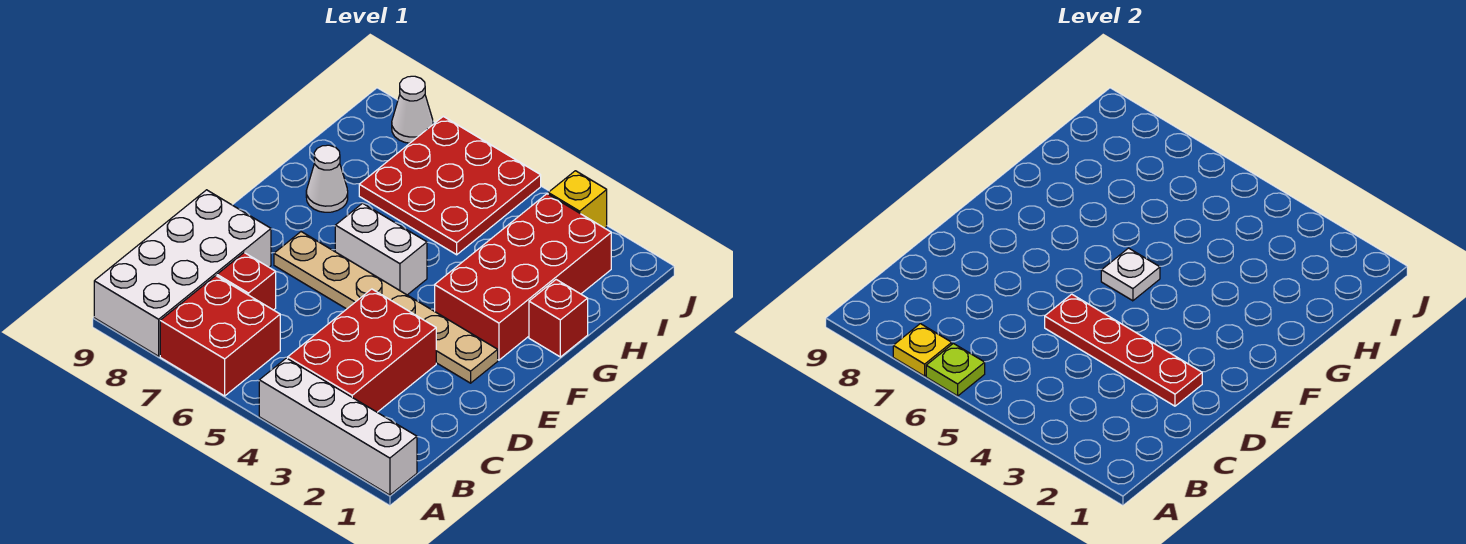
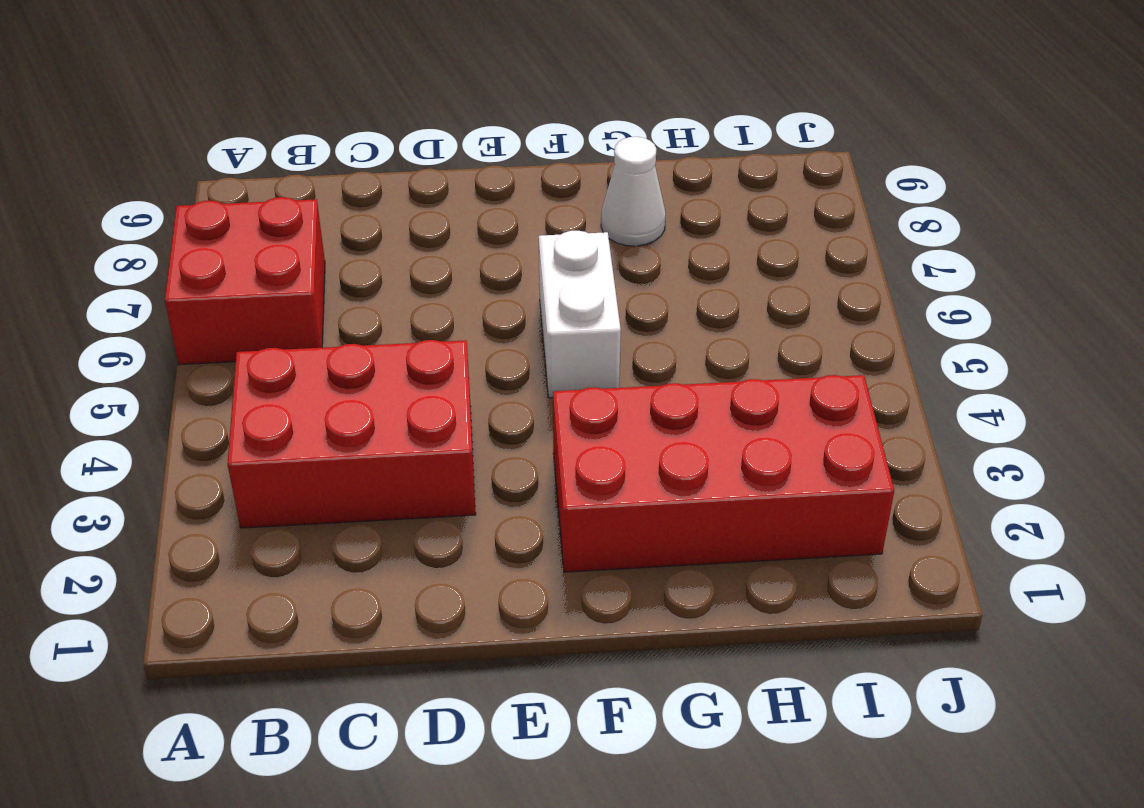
none -> white brick A1:A4 level 1
none -> white brick A8:D9 level 1
none -> red brick C7 level 1

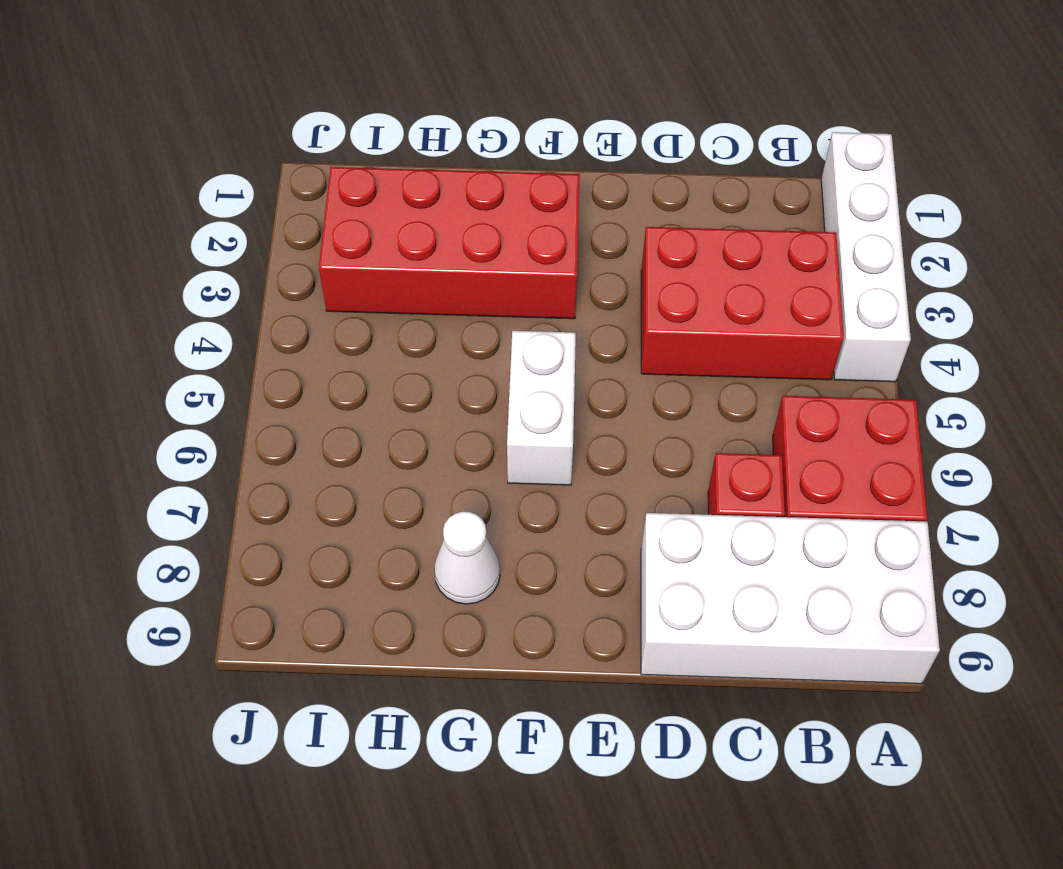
none -> tan plate E2:E7 level 1
none -> red brick G1 level 1
none -> red plate H5:J7 level 1

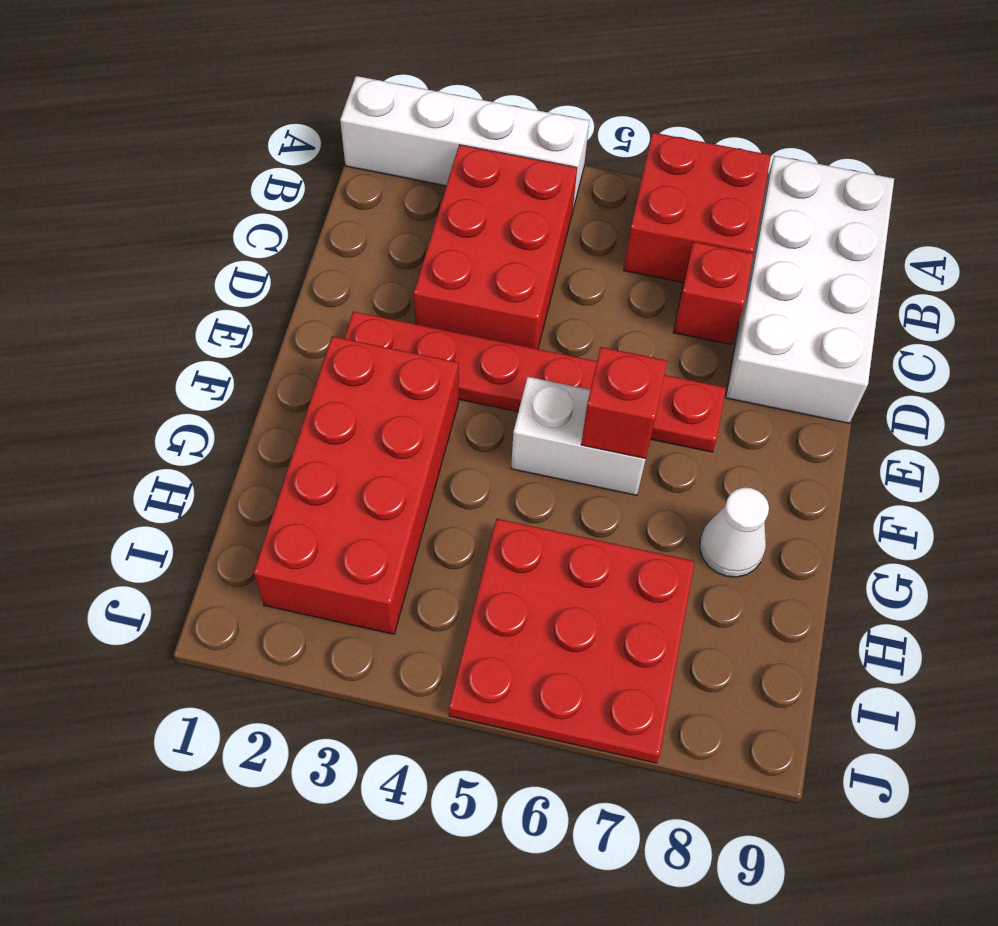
red plate E2:E7 level 1 -> tan plate E2:E7 level 1
red brick F6 level 2 -> red brick G1 level 1
none -> yellow brick J3 level 1
none -> white cone J8 level 1
none -> lime plate A6 level 2

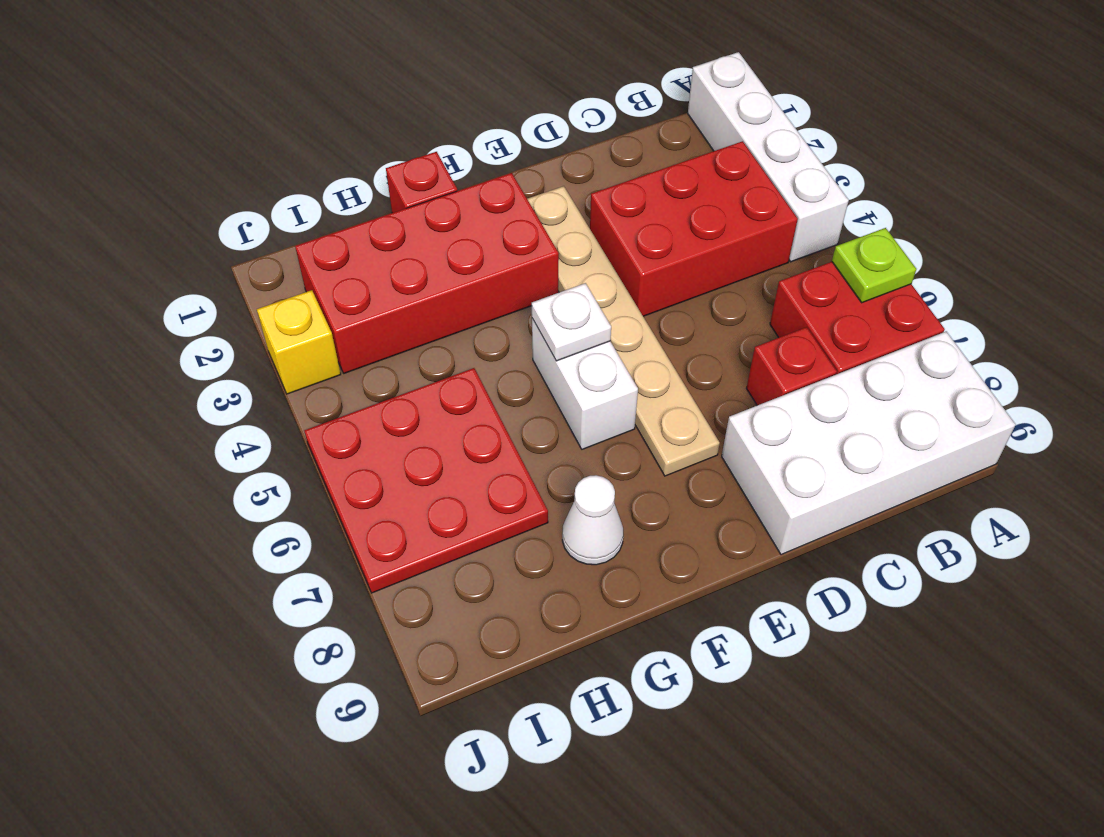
none -> white cone J8 level 1
none -> yellow plate A7 level 2
none -> red plate D2:D5 level 2

